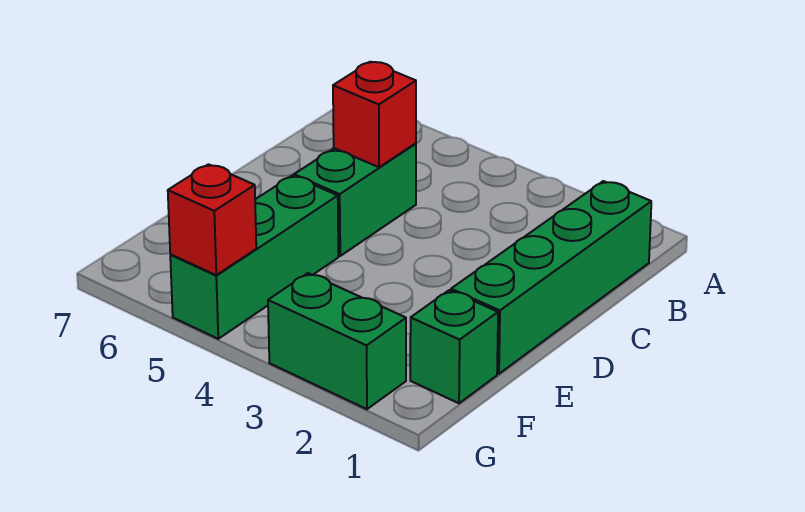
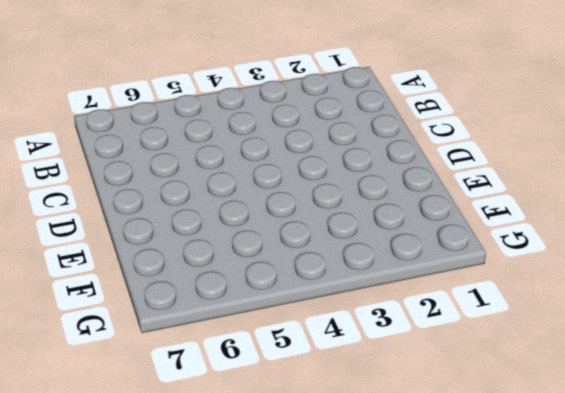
none -> green brick B1:E1 level 1
none -> green brick C5:D5 level 1

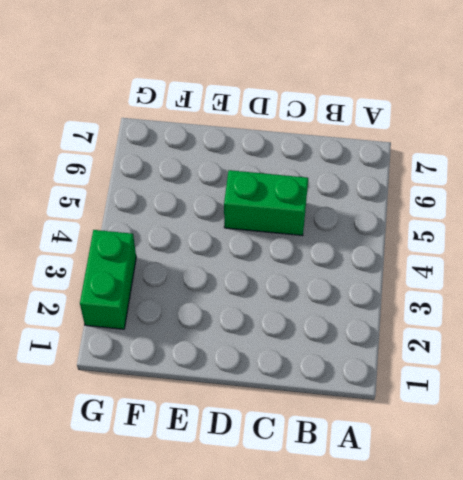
none -> green brick B1:E1 level 1
none -> green brick E5:G5 level 1

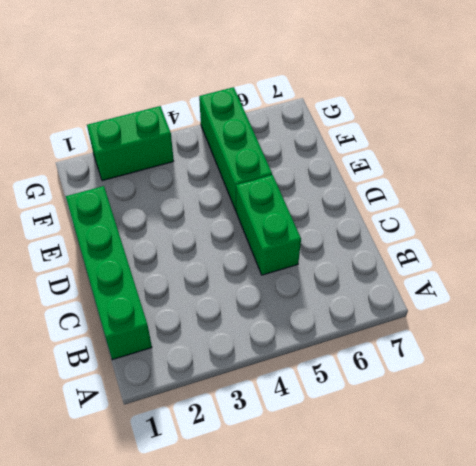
none -> green brick F1 level 1
none -> red brick C5 level 2

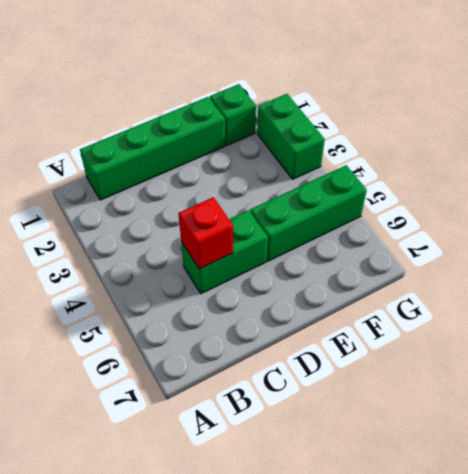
none -> red brick G5 level 2

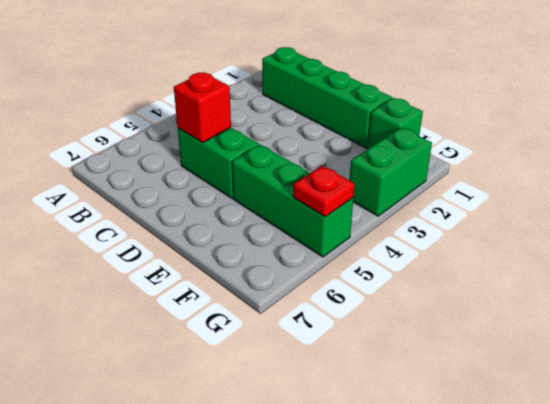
red plate G5 level 2 -> red brick G5 level 2

